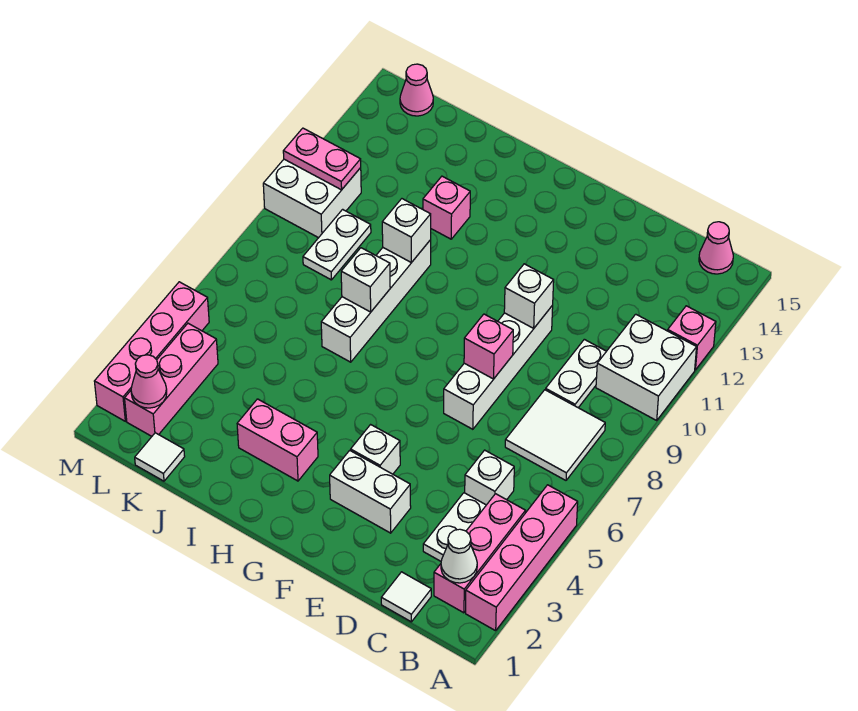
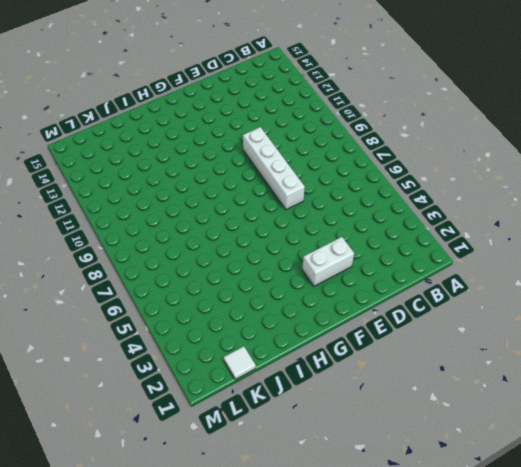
none -> pink brick A2:A5 level 1
none -> white brick A10:B11 level 1
none -> pink brick A12 level 1

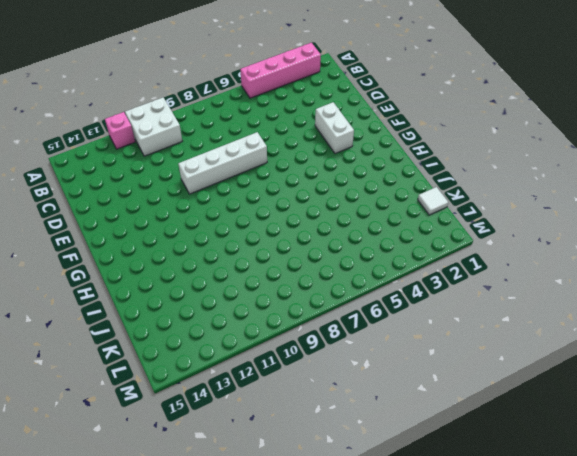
none -> pink brick B2:B4 level 1
none -> white tile B7:C8 level 1
none -> pink cone B15 level 1

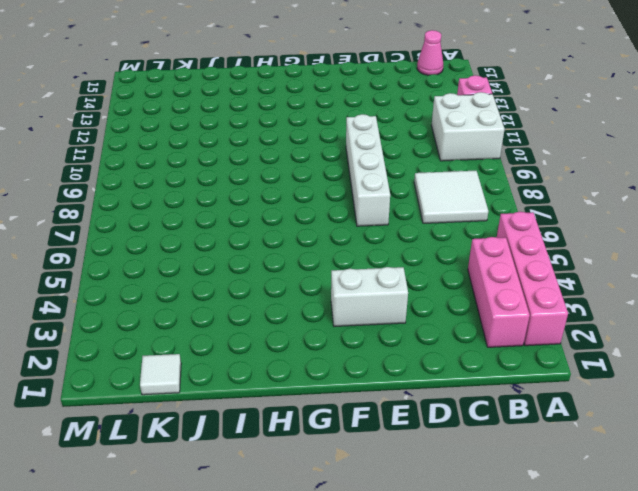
none -> white tile C1 level 1
none -> white plate C3:C4 level 1
none -> white brick C5 level 1

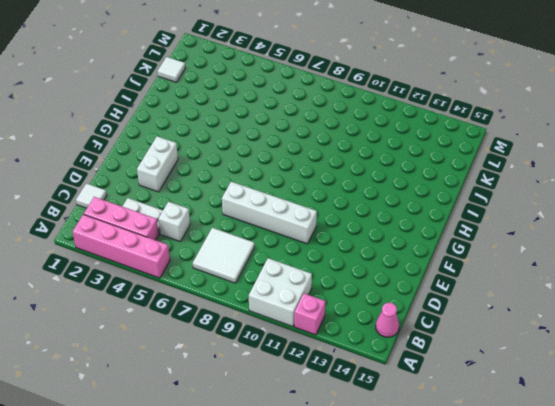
none -> white plate C9:C10 level 1
none -> white brick F4 level 1
none -> pink brick H3:I3 level 1

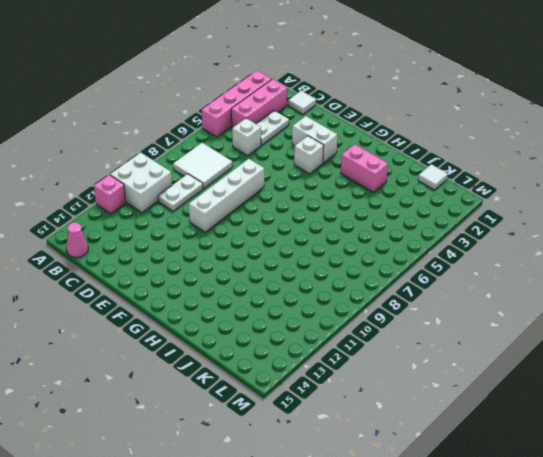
none -> white brick I7:I10 level 1
none -> pink brick I12 level 1
none -> white plate K9:K10 level 1

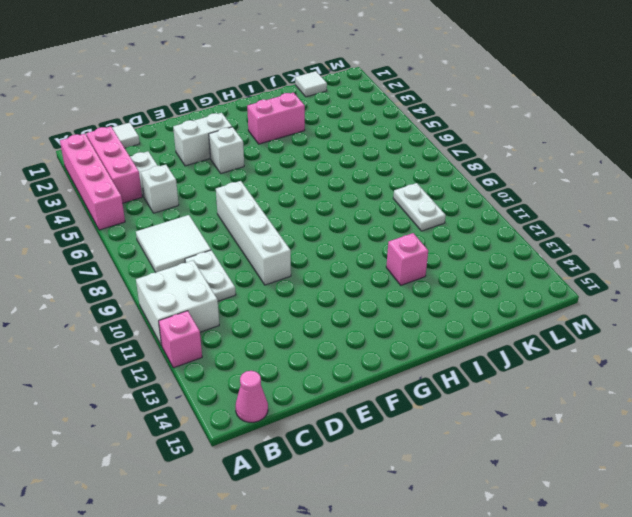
none -> white brick I7:I10 level 1
none -> pink brick L2:L4 level 1
none -> white brick L10:M11 level 1

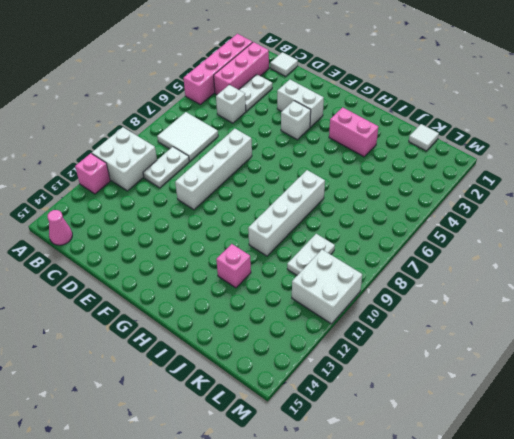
none -> pink brick L2:L4 level 1
none -> pink cone L15 level 1
none -> pink brick M2:M5 level 1

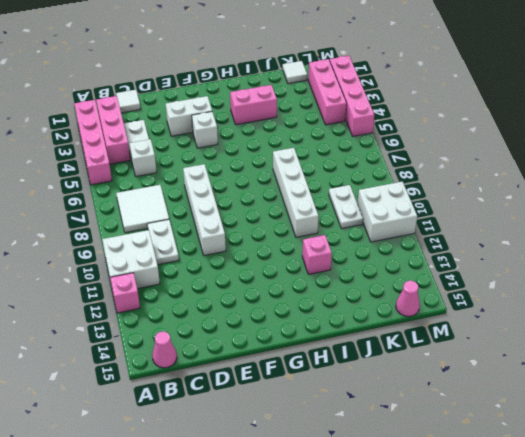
none -> white cone B2 level 2
none -> pink brick E8 level 2
none -> white brick E10 level 2

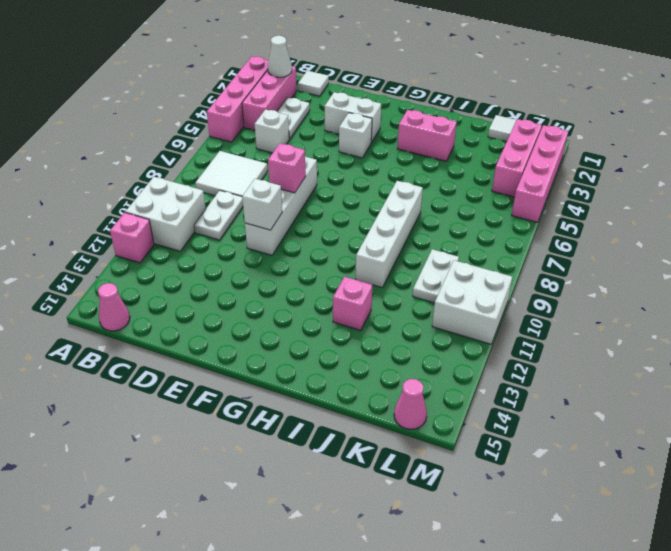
none -> white brick I8 level 2
none -> white brick I10 level 2
none -> pink cone L2 level 2

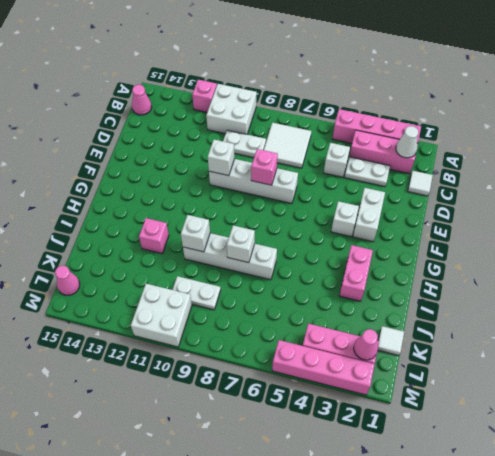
none -> pink plate L11:M11 level 2

